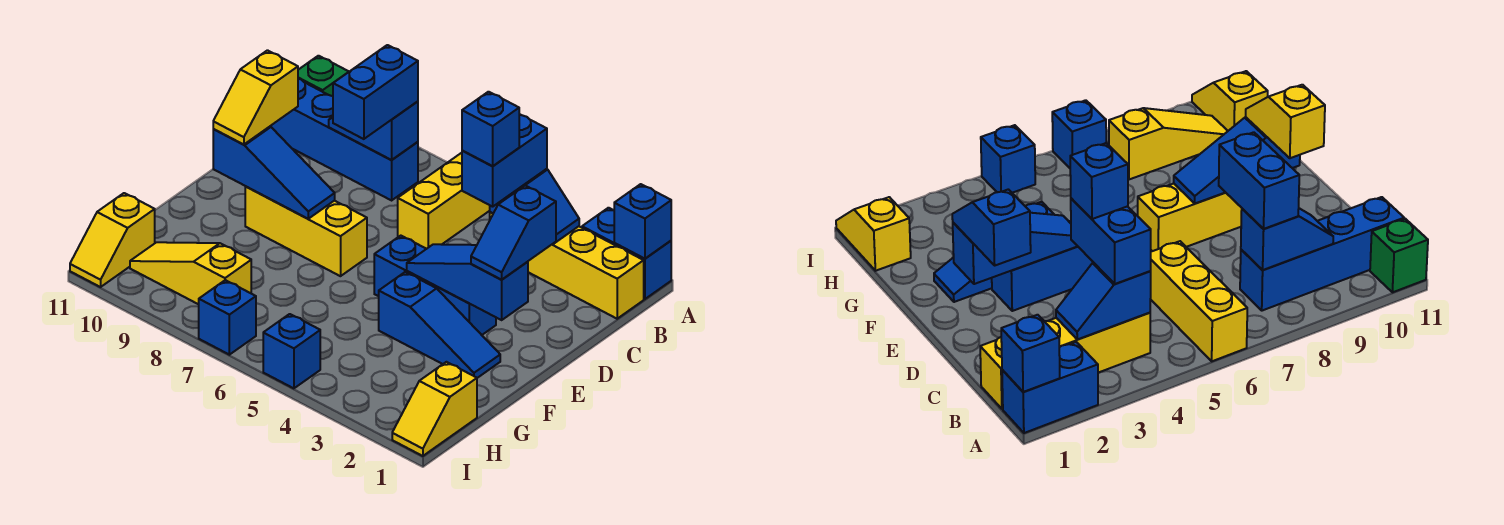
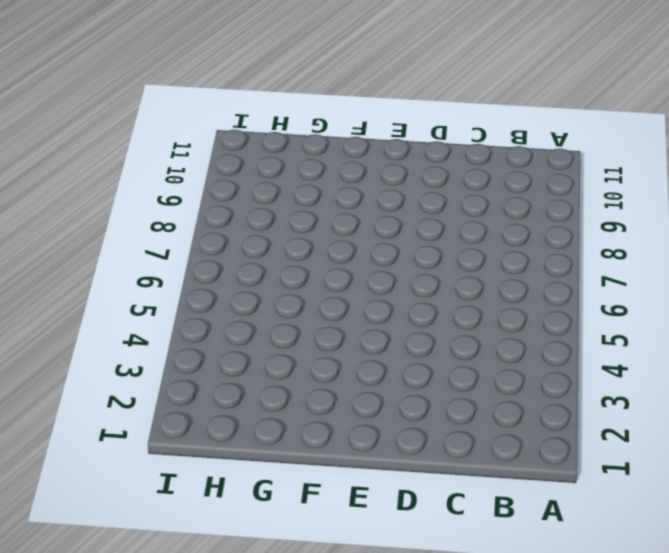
none -> blue brick A1:A2 level 1
none -> yellow brick A6:C6 level 1
none -> green brick A11 level 1

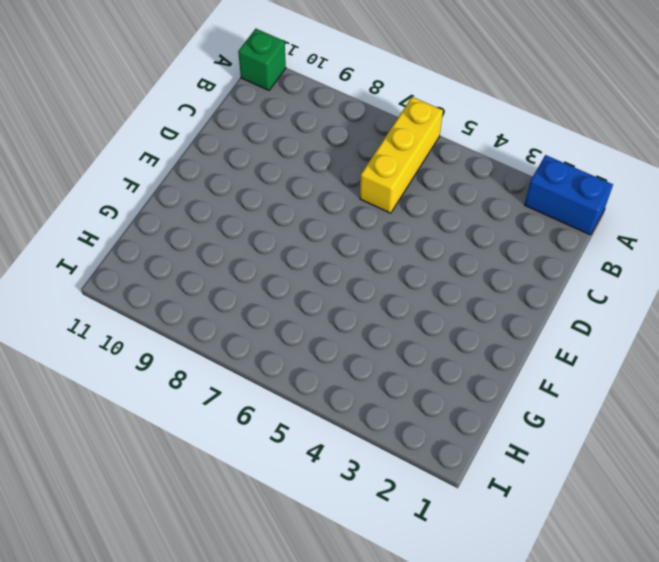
none -> yellow brick B1:B4 level 1
none -> blue brick B8:B11 level 1
none -> blue brick E3:E5 level 1

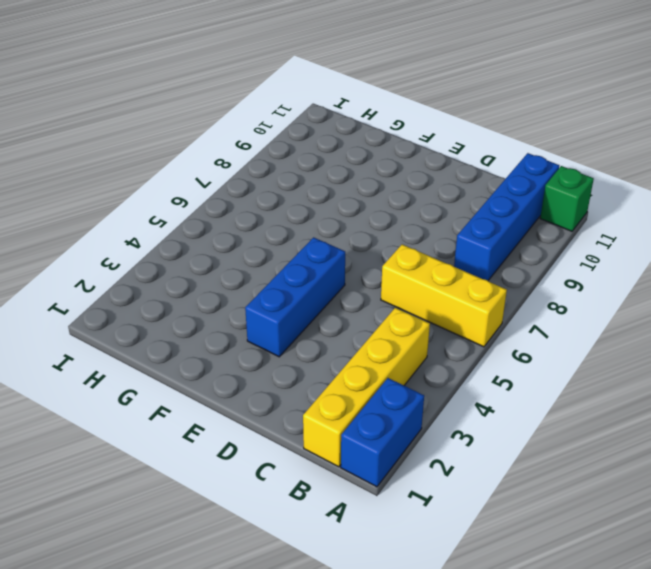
none -> yellow brick E7:E9 level 1
none -> blue slope F2:F4 level 1 top 4
none -> yellow slope H1:I1 level 1 top H

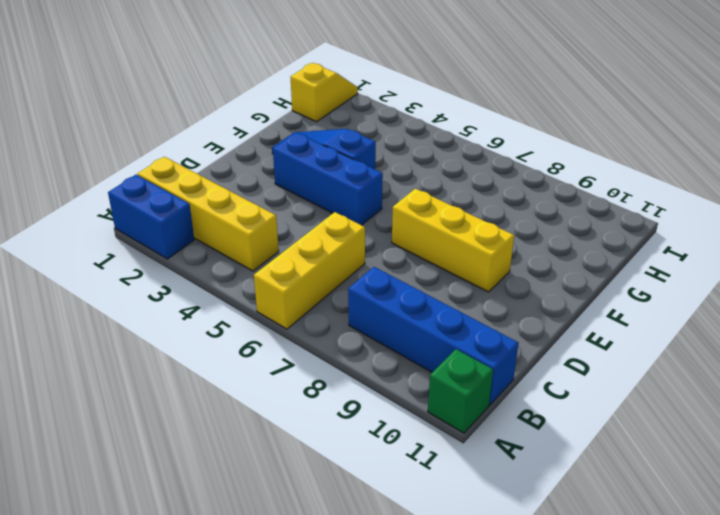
none -> yellow slope H8:H10 level 1 top 8
none -> yellow slope H11:I11 level 1 top H
none -> blue brick I5 level 1

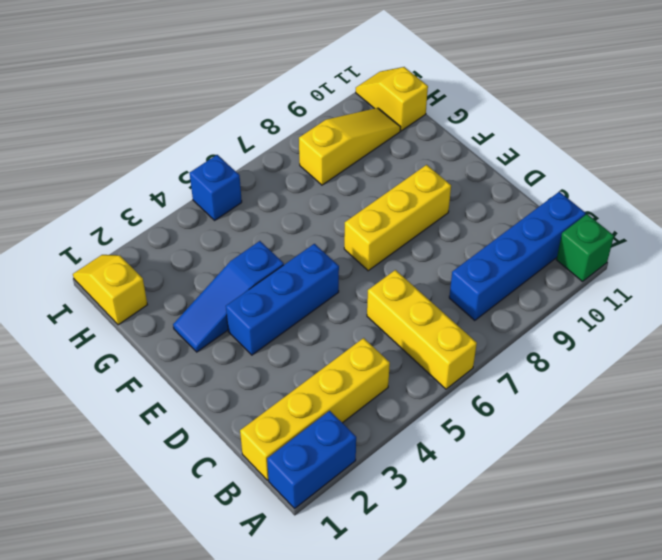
none -> blue brick I7 level 1
none -> blue brick A1 level 2
none -> blue slope B3:B4 level 2 top 4

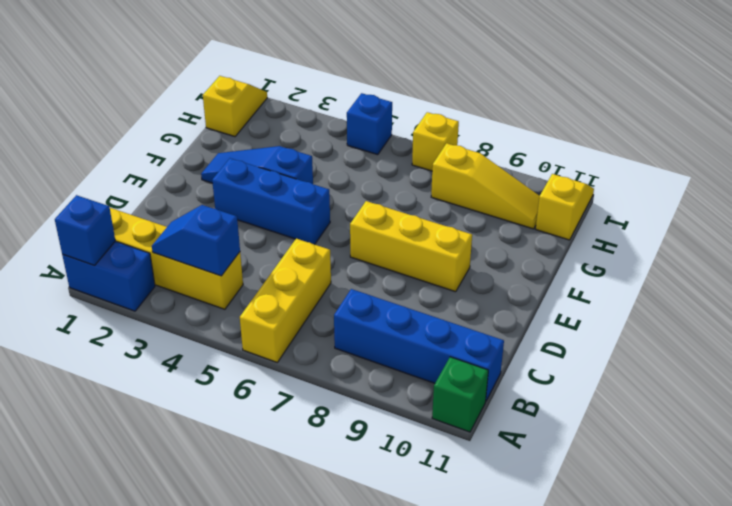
yellow brick I7 level 1 -> blue brick I7 level 1
none -> blue slope B8:B9 level 2 top 8
none -> blue slope E2:E4 level 2 top 2
none -> blue slope E8:E10 level 2 top 10

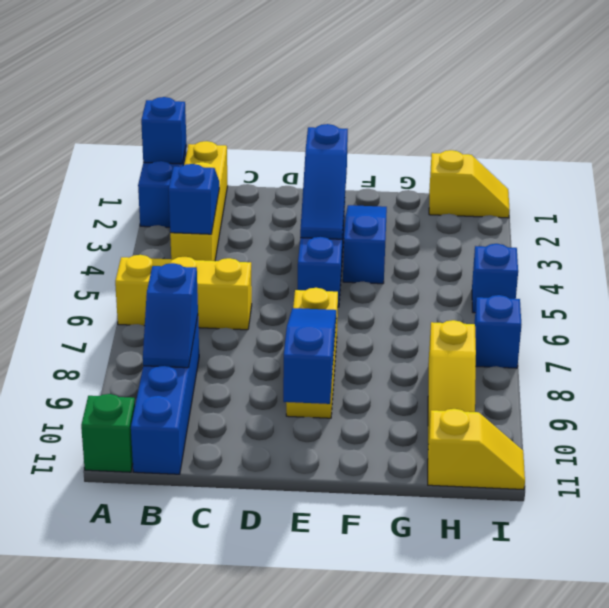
none -> blue brick B4:C4 level 3
none -> blue brick B8:C8 level 3
none -> blue slope D2:E2 level 3 top D

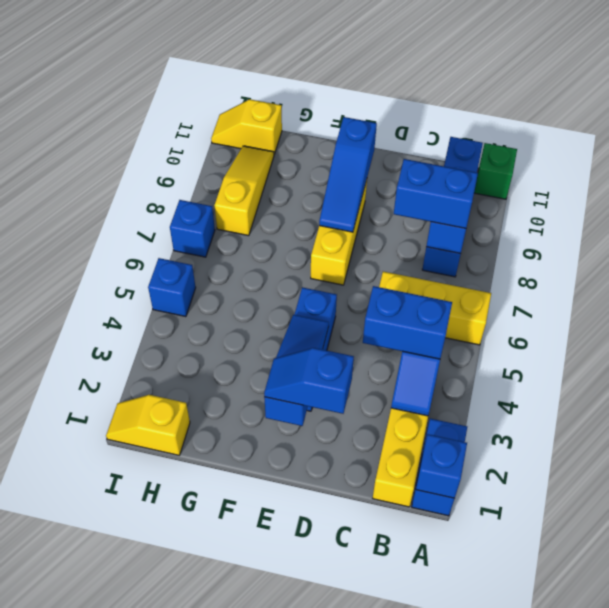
none -> blue slope F2:F4 level 1 top 4
none -> yellow slope D10:E10 level 3 top D
none -> blue brick C4 level 4

